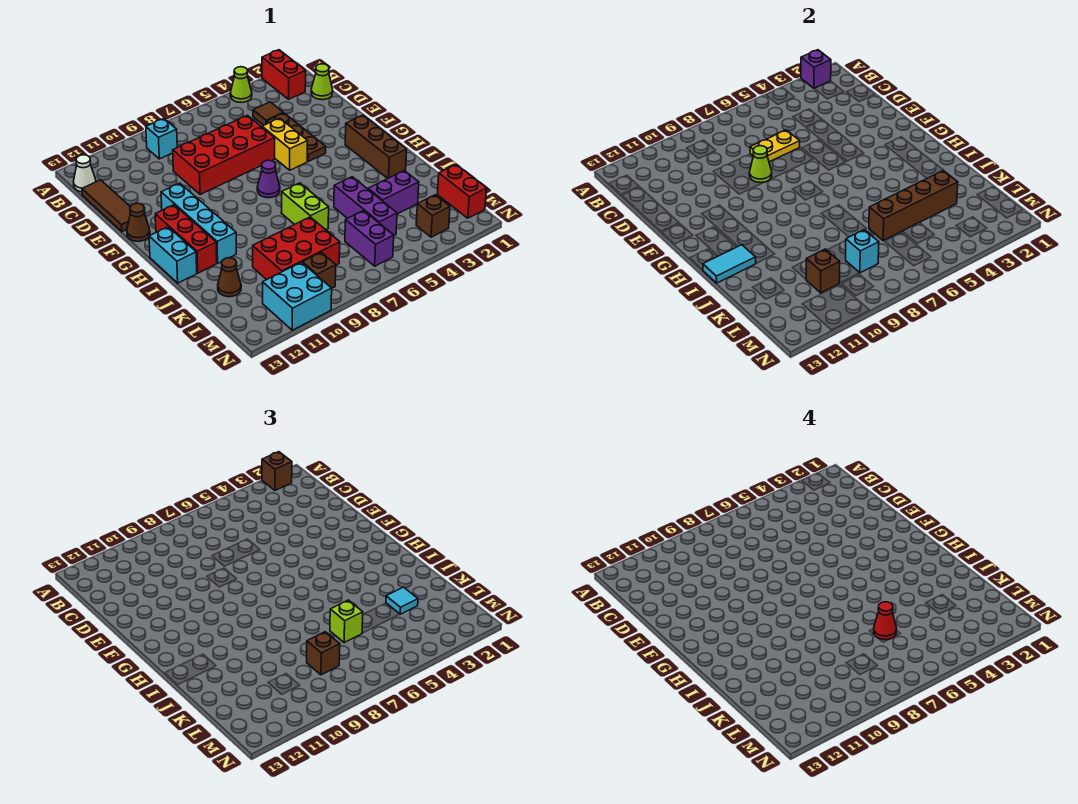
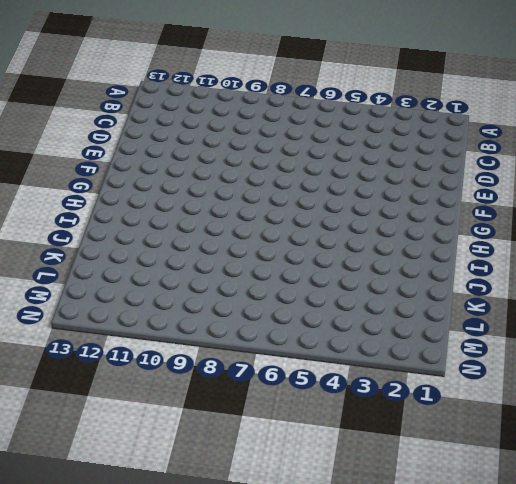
none -> red brick A2:B2 level 1
none -> lime cone A4 level 1
none -> cyan brick B9 level 1
none -> white cone B13 level 1

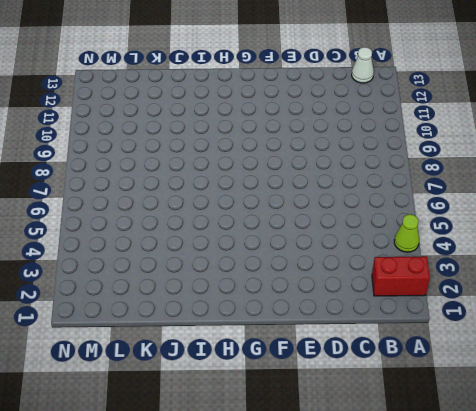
none -> cyan brick B9 level 1
none -> lime cone C1 level 1
none -> brown tile C4 level 1
none -> brown tile C13:E13 level 1

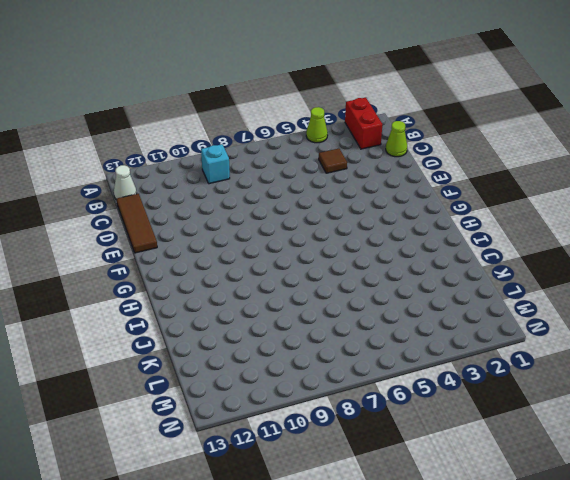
none -> brown plate D4:F4 level 1
none -> red brick D6:E9 level 1
none -> yellow brick E5:F5 level 1
none -> cyan brick F11:I11 level 1

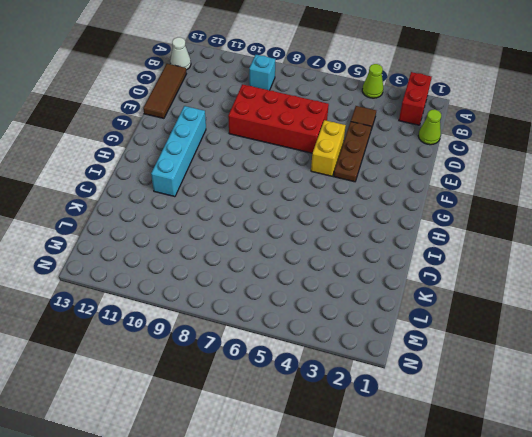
none -> brown cone F13 level 1
none -> brown brick G2:I2 level 1
none -> purple cone G7 level 1
none -> red brick G12:I12 level 1

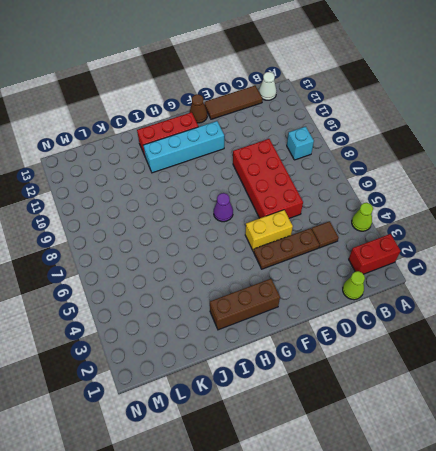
none -> cyan brick H13:I13 level 1
none -> lime brick I7:J7 level 1
none -> purple brick J5:L5 level 1
none -> purple brick K3:K4 level 1

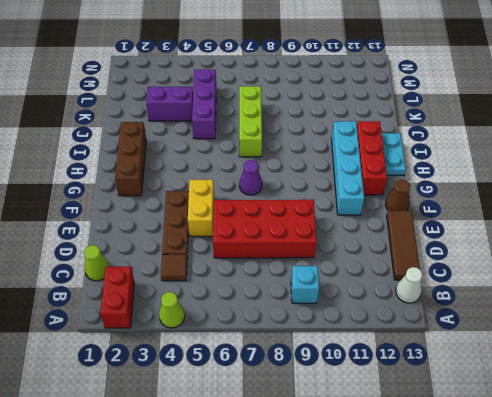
cyan plate H13:I13 level 1 -> cyan brick H13:I13 level 1
lime brick I7:K7 level 1 -> lime brick I7:J7 level 1
none -> red brick K8:L10 level 1
none -> brown cone K12 level 1
none -> red brick L1:M1 level 1
none -> purple brick L6:M6 level 1

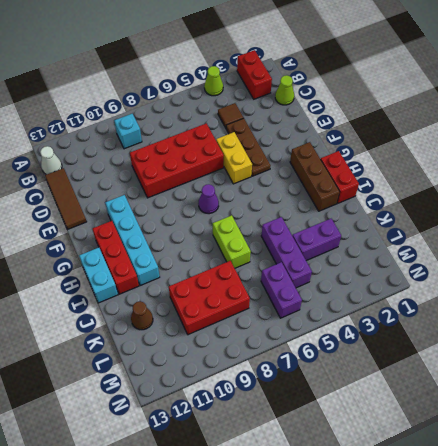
red brick H1:I1 level 1 -> red brick L1:M1 level 1
none -> brown cone F13 level 1
none -> brown brick M3 level 1
none -> brown brick M9 level 1
none -> cyan brick M10:N11 level 1

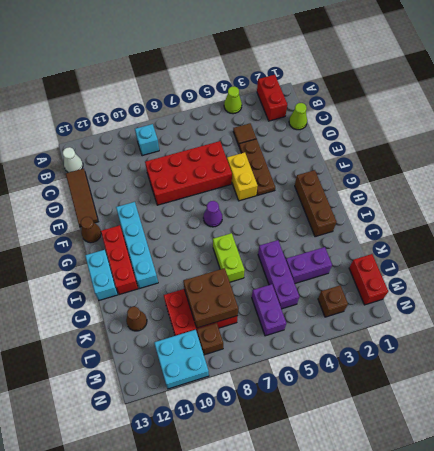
brown brick K8:L9 level 2 -> cyan brick L8 level 2
none -> purple brick A2 level 2
none -> yellow plate D6:D7 level 2
none -> lime cone E8 level 2
none -> cyan tile I12:I13 level 2

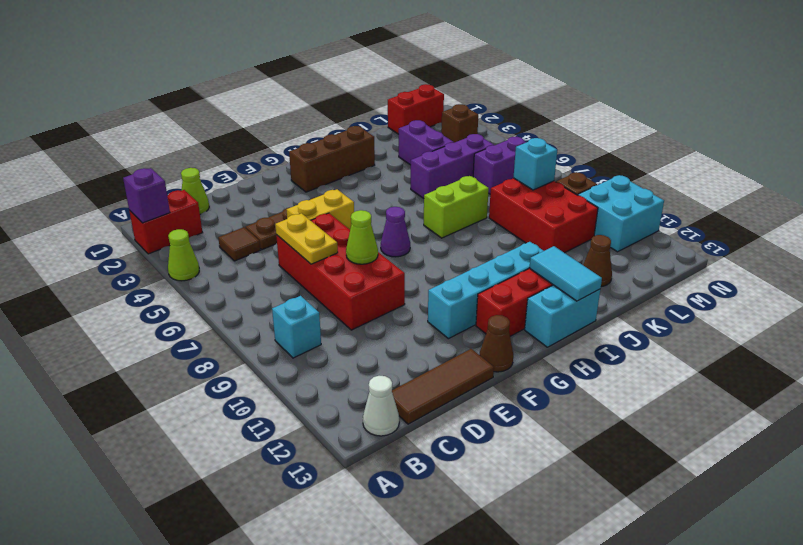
none -> brown brick K3:K6 level 2
none -> brown brick L10 level 2
none -> brown brick A2 level 3
none -> cyan tile K3 level 3

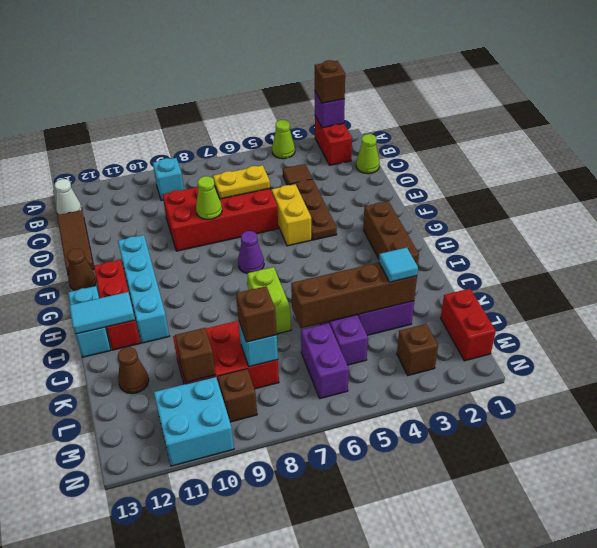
none -> lime brick K6 level 3
none -> red cone K6 level 4

